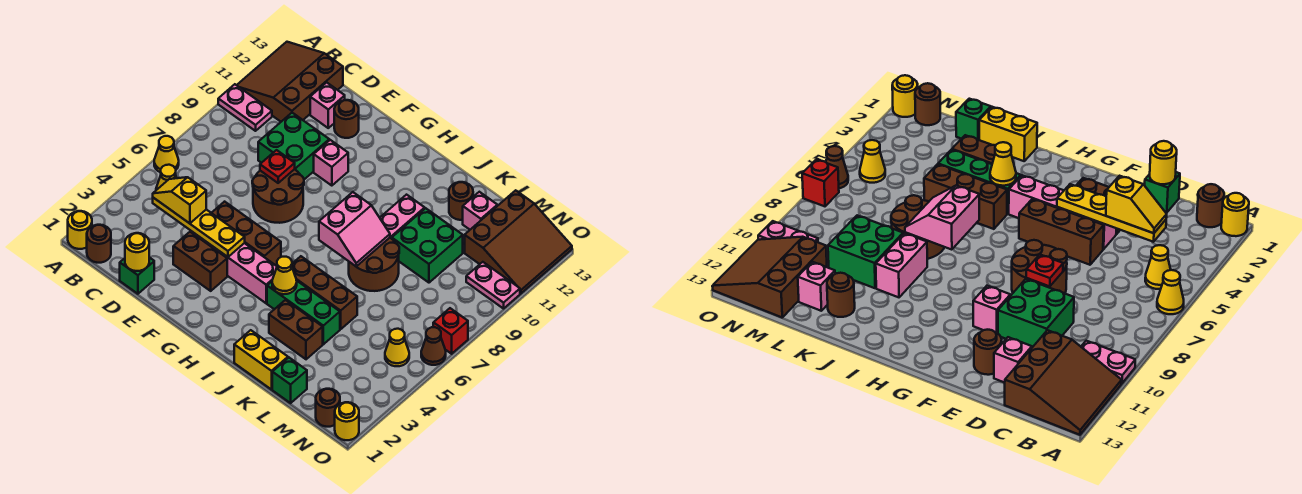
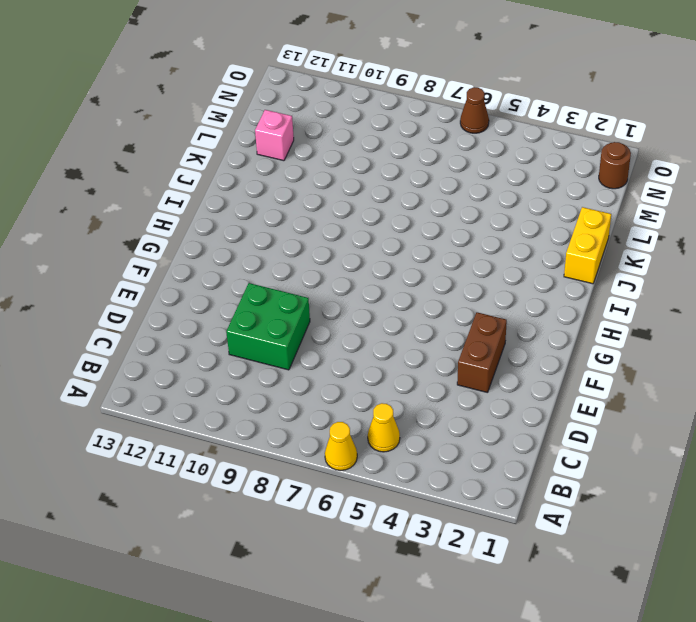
none -> yellow round brick A1 level 1
none -> pink plate A10:B10 level 1
none -> brown slope A11:C13 level 1 top C
none -> brown round brick B1 level 1

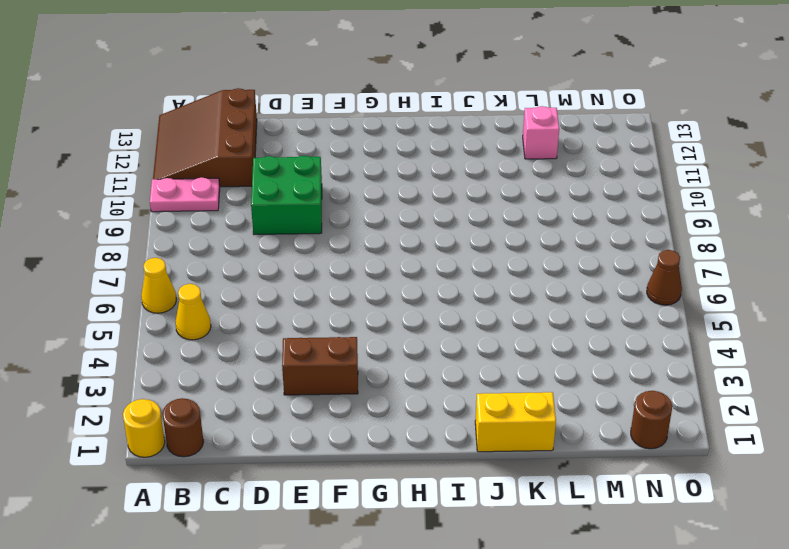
none -> green brick D1 level 1
none -> pink brick D12 level 1
none -> pink brick E4:H4 level 1
none -> brown brick E5:G5 level 1

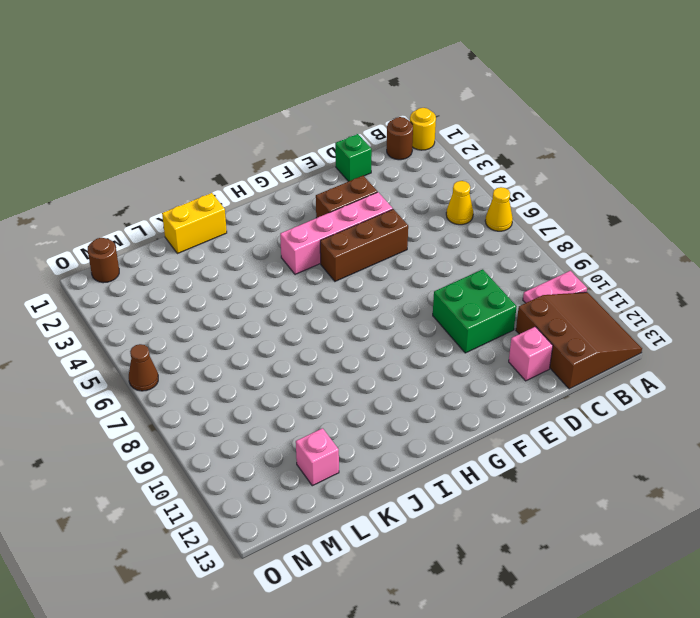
none -> brown round brick E7:F8 level 1
none -> brown round brick E12 level 1
none -> pink brick F10 level 1
none -> green brick I4:K4 level 1

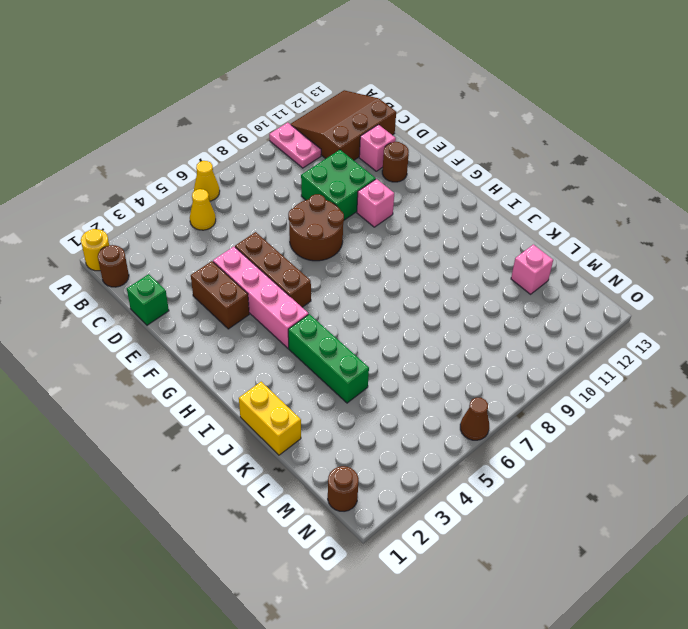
none -> brown brick I5:K5 level 1
none -> brown brick J3:K3 level 1
none -> brown round brick J7:K8 level 1
none -> pink brick J9:J10 level 1

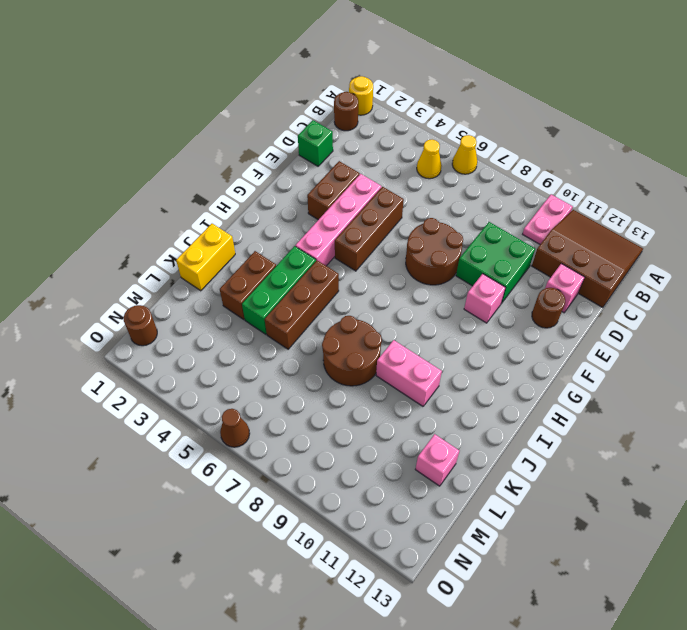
none -> green brick K9:L10 level 1
none -> brown round brick K12 level 1
none -> green brick L1 level 1
none -> brown slope M11:O13 level 1 top M

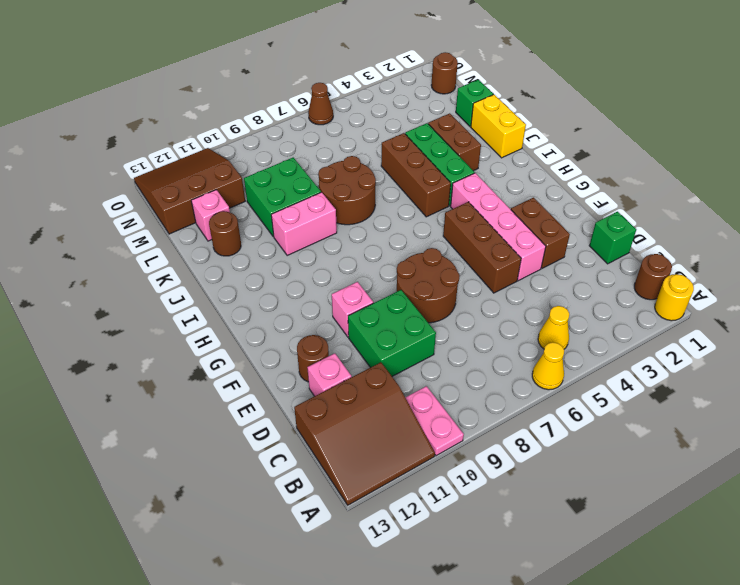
none -> yellow cone N5 level 1
none -> pink plate N10:O10 level 1
none -> yellow round brick O1 level 1
none -> red brick O7 level 1

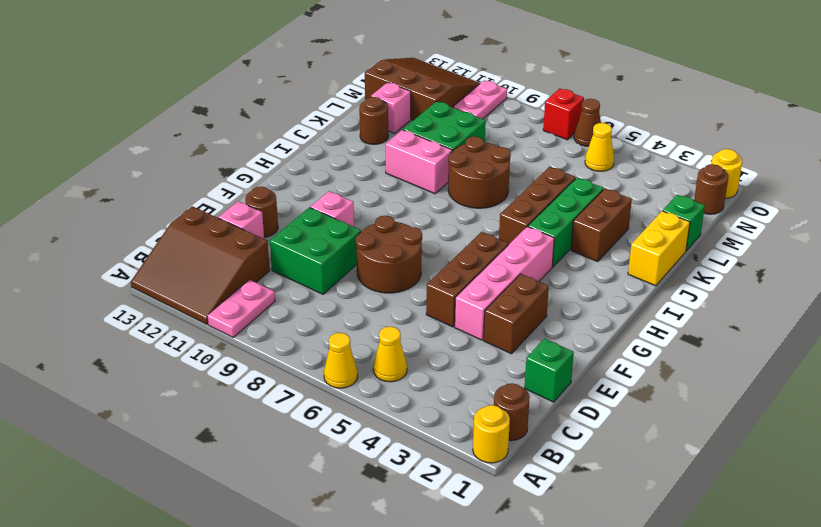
none -> yellow plate C4:F4 level 2
none -> yellow round brick D1 level 2
none -> red plate E8 level 2
none -> yellow cone I4 level 2

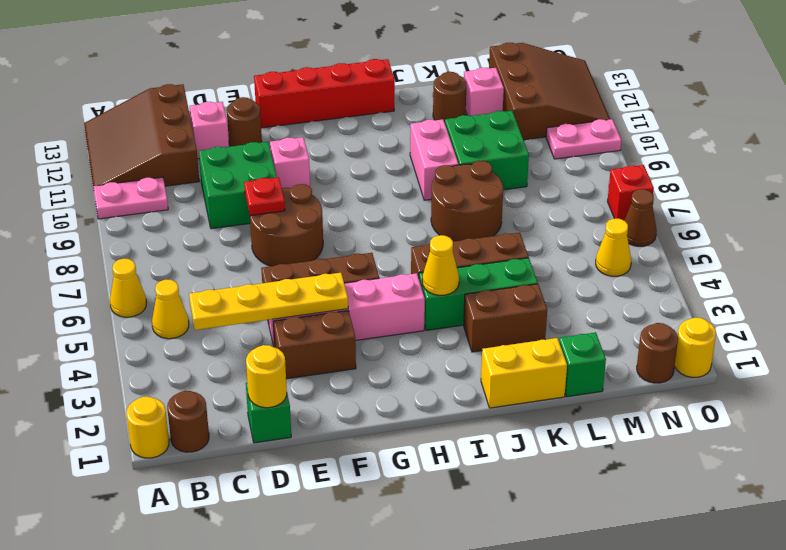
red brick F13:I13 level 1 -> none
none -> pink slope I7:J8 level 2 top I
none -> yellow slope C4:D4 level 3 top D

